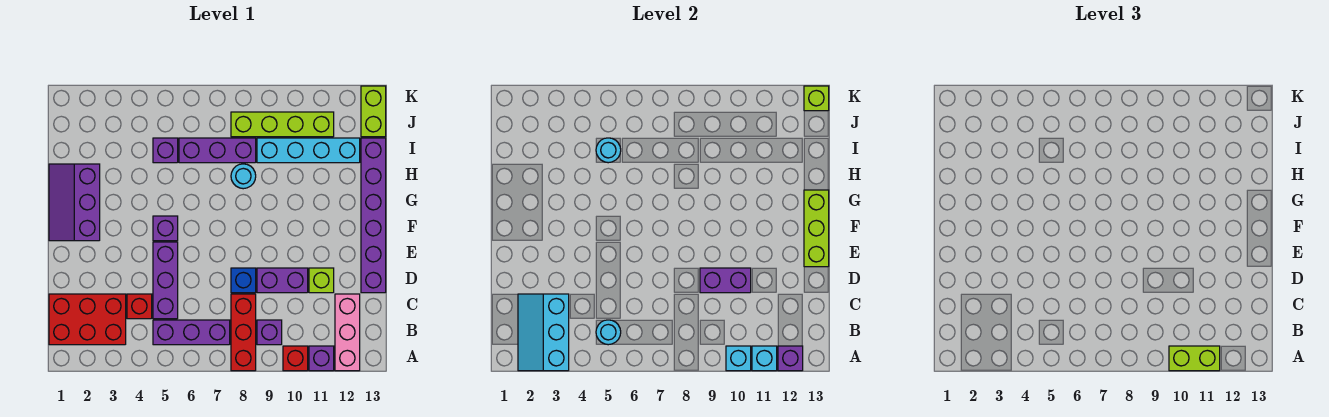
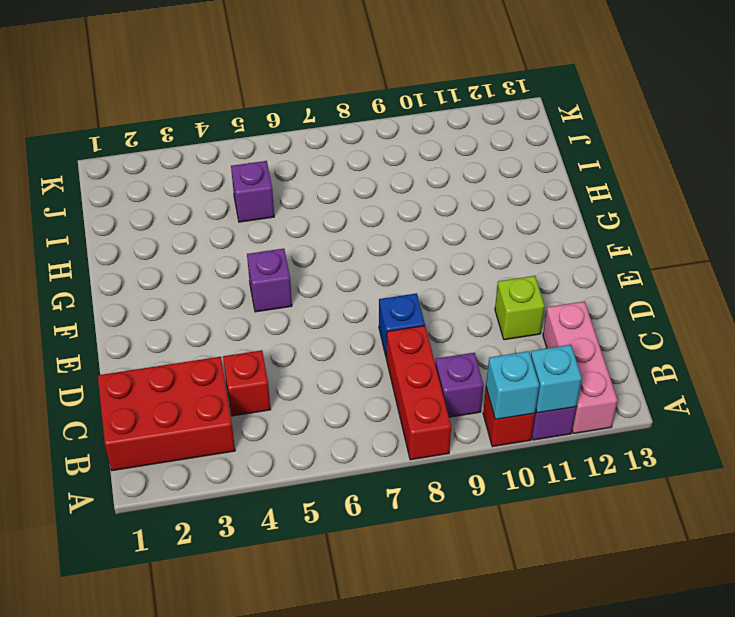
none -> purple brick B5:B7 level 1
none -> purple brick C5:E5 level 1
none -> purple brick D9:D10 level 1
none -> purple brick D13:I13 level 1

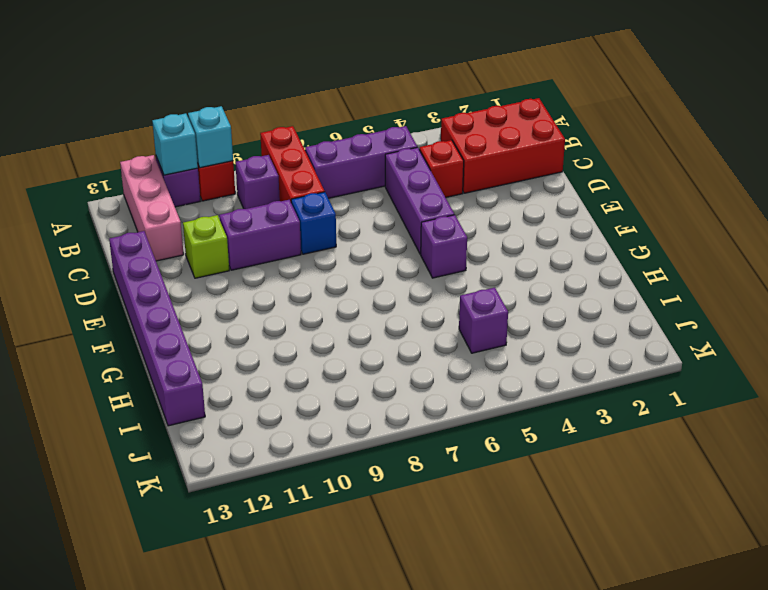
none -> purple slope F1:H2 level 1 top 2
none -> cyan round brick H8 level 1
none -> purple brick I6:I8 level 1
none -> cyan brick I9:I12 level 1

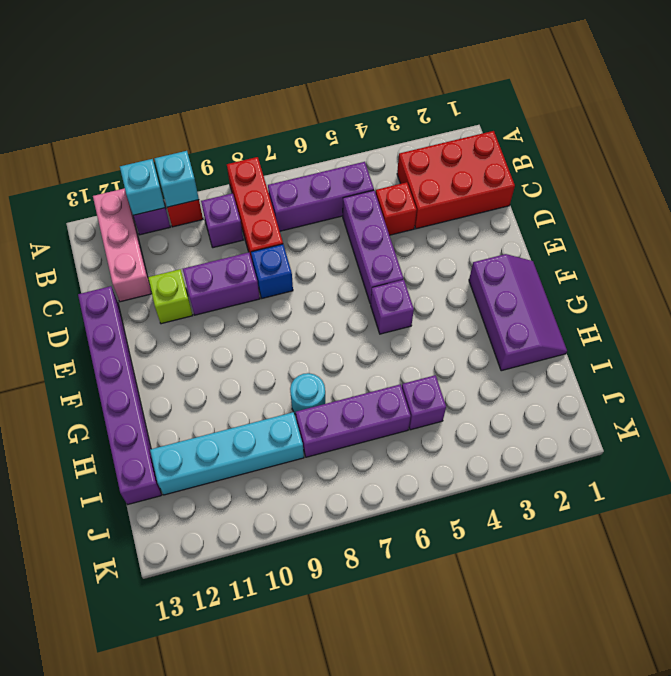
none -> lime brick J8:J11 level 1
none -> lime brick J13:K13 level 1
none -> cyan slope A2:C3 level 2 top 3
none -> purple brick A12 level 2

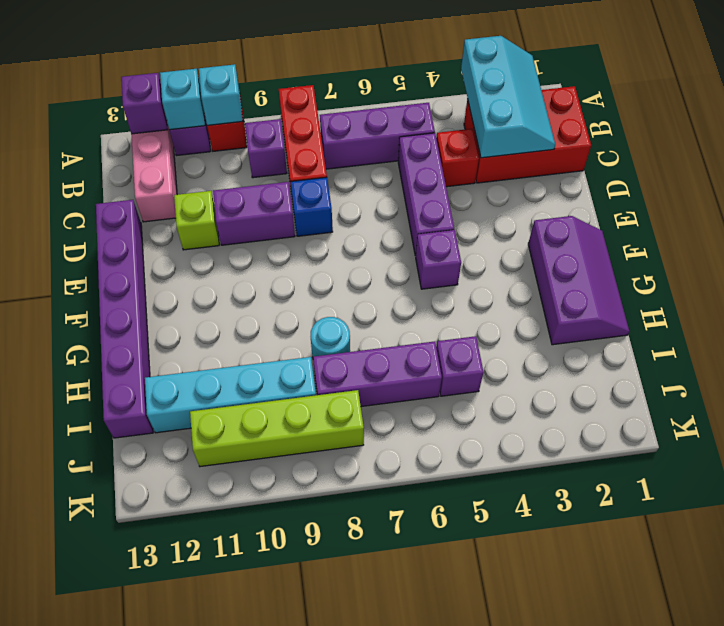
none -> lime brick J13:K13 level 1
none -> cyan round brick B5 level 2
none -> purple brick D9:D10 level 2
none -> lime brick E13:G13 level 2

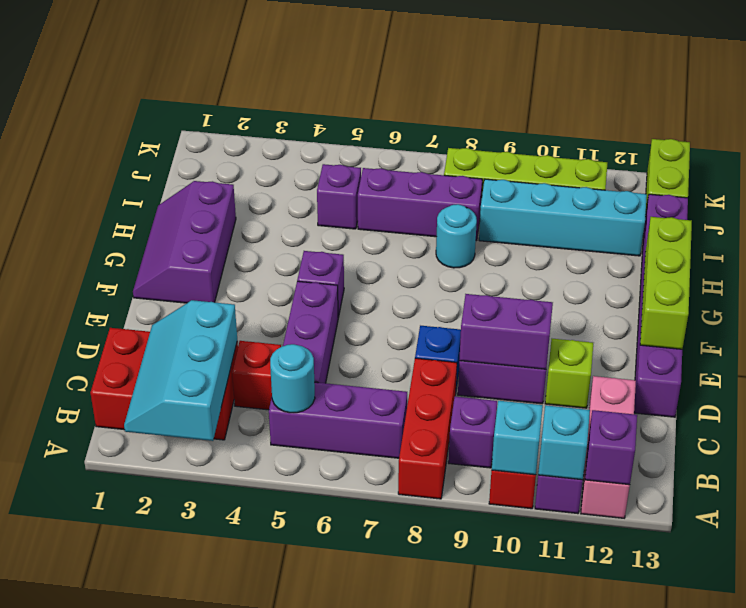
none -> cyan round brick I5 level 2
none -> lime brick K13 level 2
none -> lime brick A10:A11 level 3

